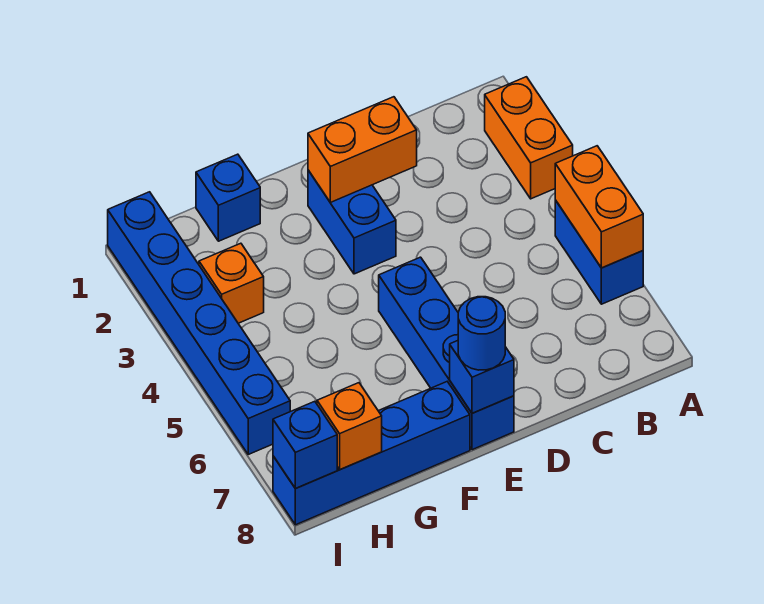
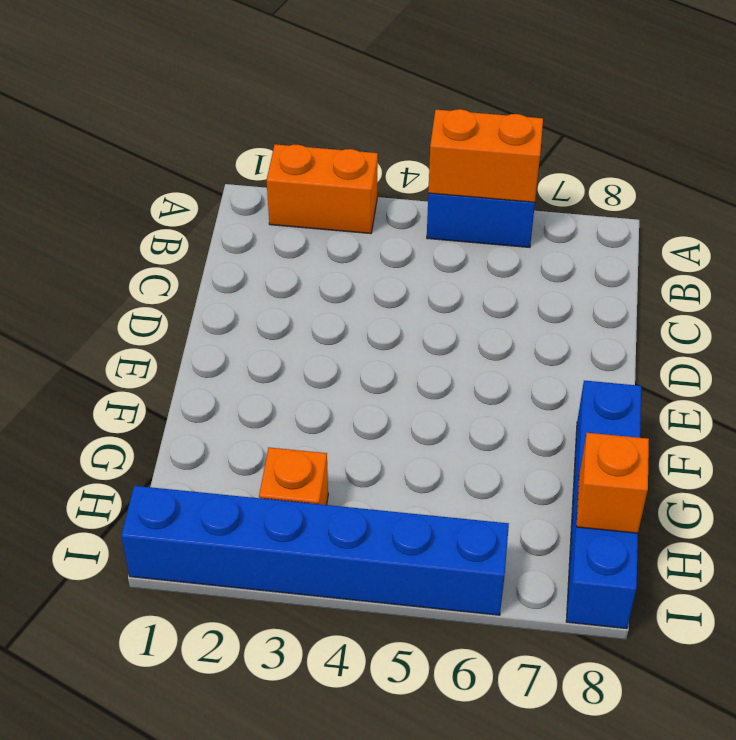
none -> blue brick E2:E3 level 1
none -> blue brick E5:E8 level 1
none -> blue brick G1 level 1

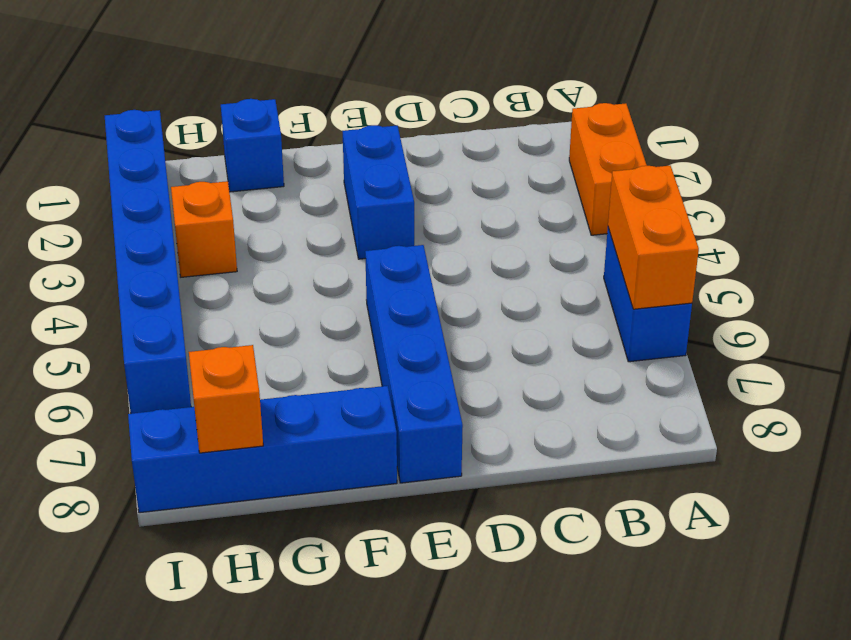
none -> orange brick D2:E2 level 2
none -> blue brick E8 level 2
none -> blue brick I8 level 2

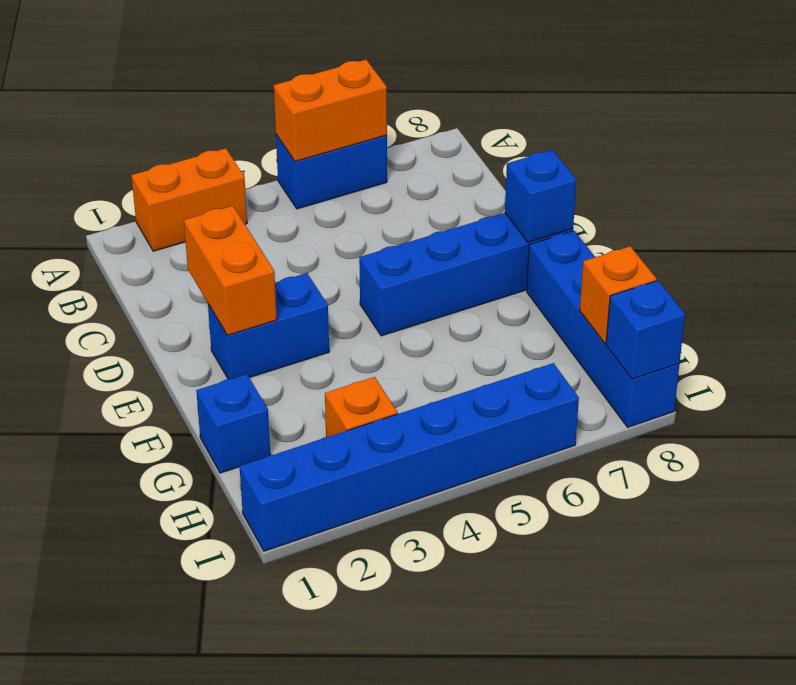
none -> blue round brick E8 level 3

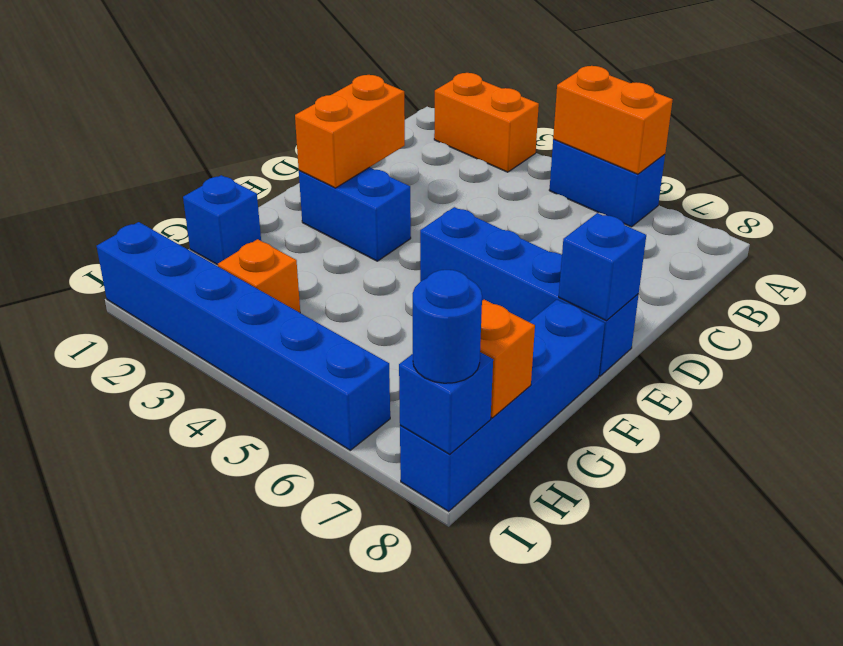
blue round brick I8 level 3 -> blue round brick E8 level 3

